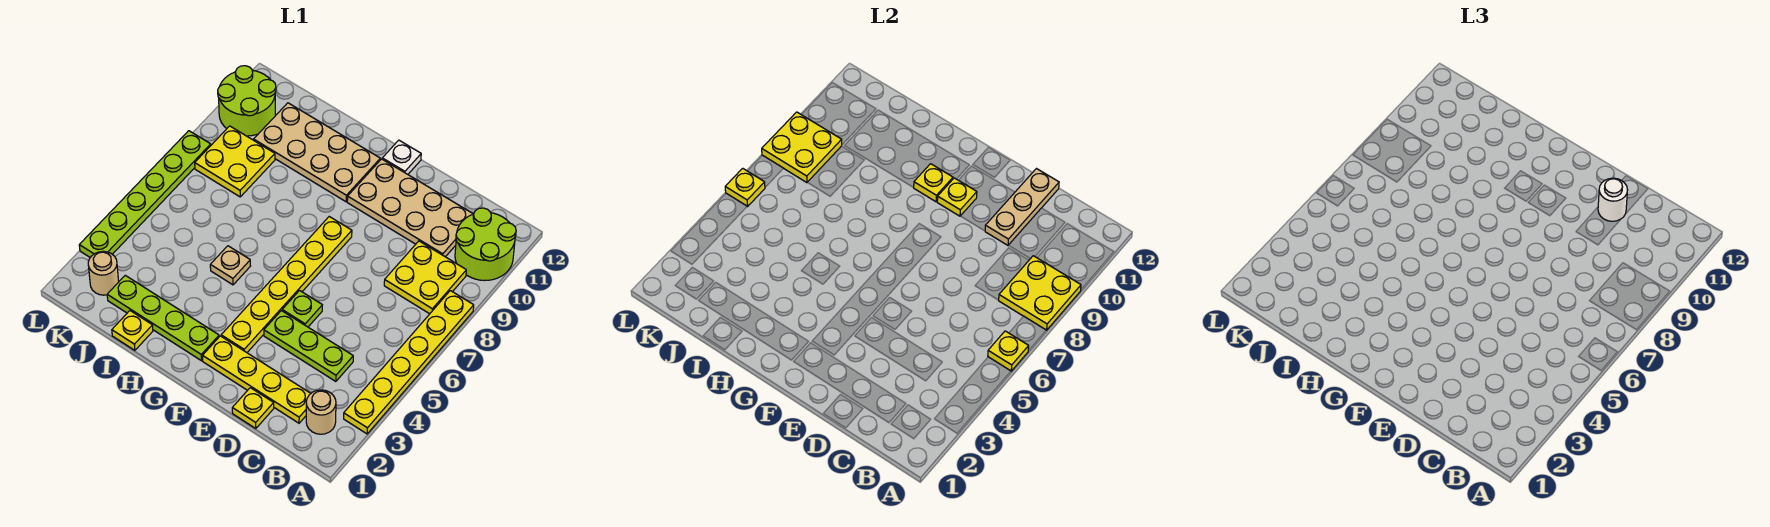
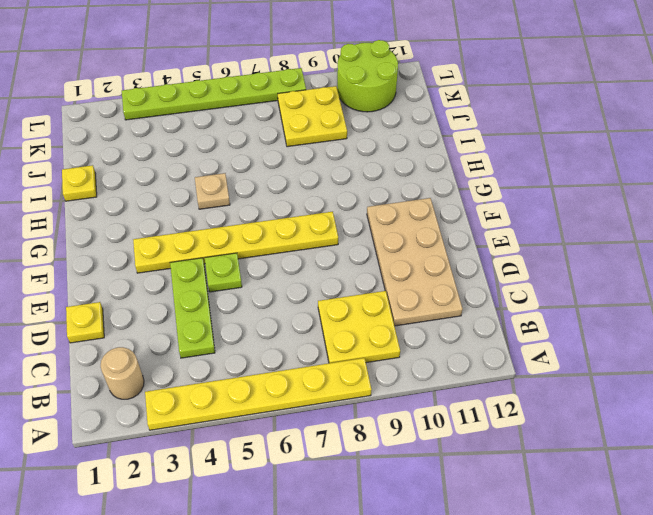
none -> lime round brick A10:B11 level 1
none -> yellow plate C2:F2 level 1
none -> white plate F12 level 1

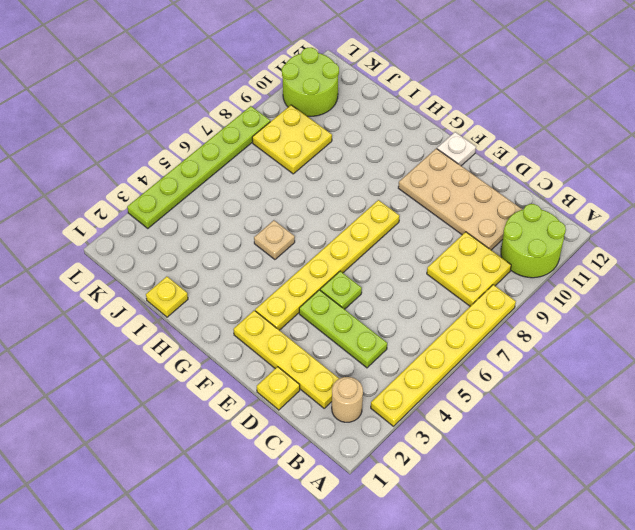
none -> lime plate G2:J2 level 1
none -> tan plate G10:J11 level 1
none -> tan round brick K2 level 1

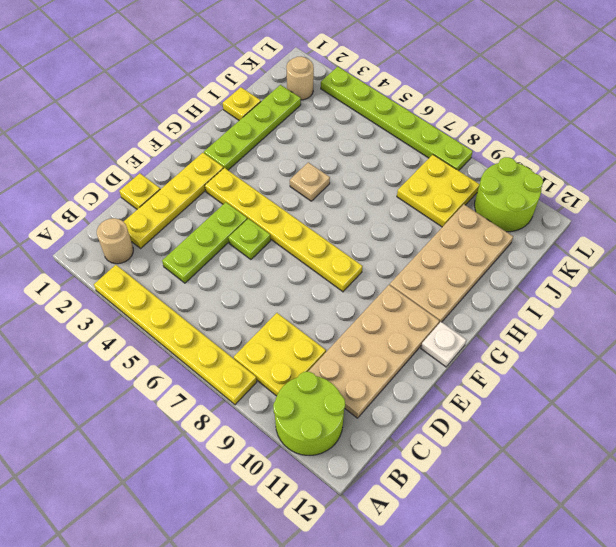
none -> yellow plate A6 level 2
none -> yellow plate A8:B9 level 2
none -> tan plate D10:D12 level 2

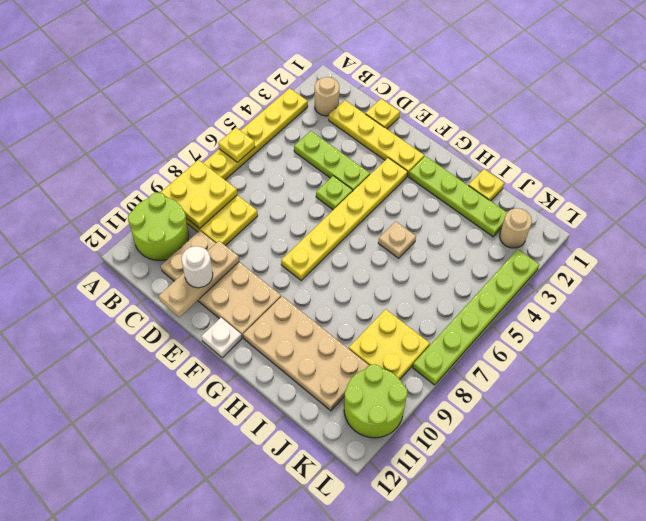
none -> yellow plate F10 level 2
none -> yellow plate G10 level 2
none -> yellow plate K8:L9 level 2

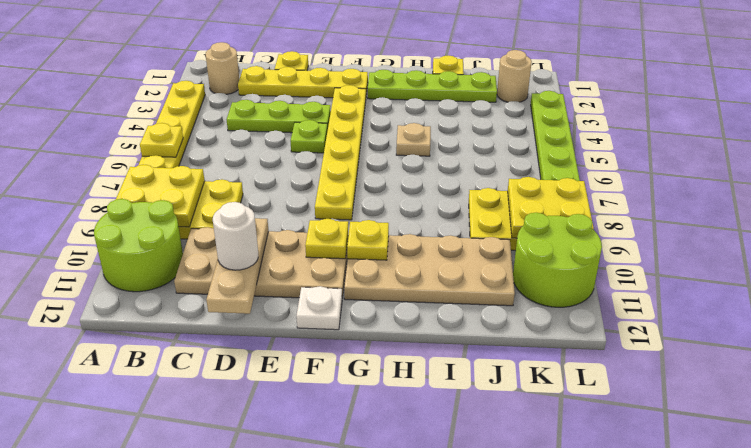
none -> yellow plate L6 level 2

